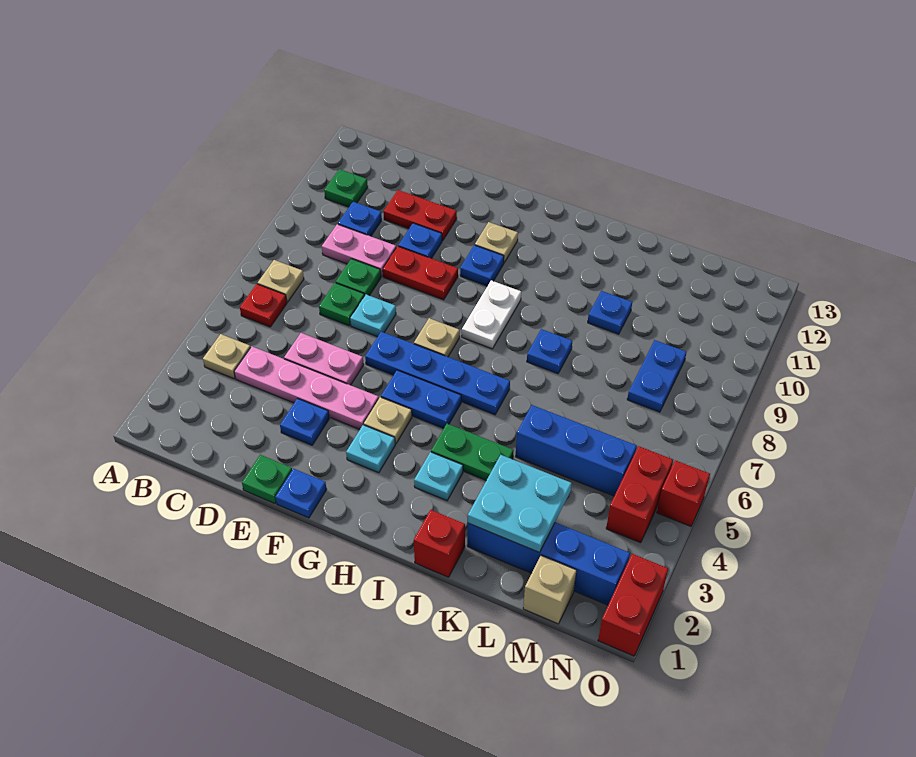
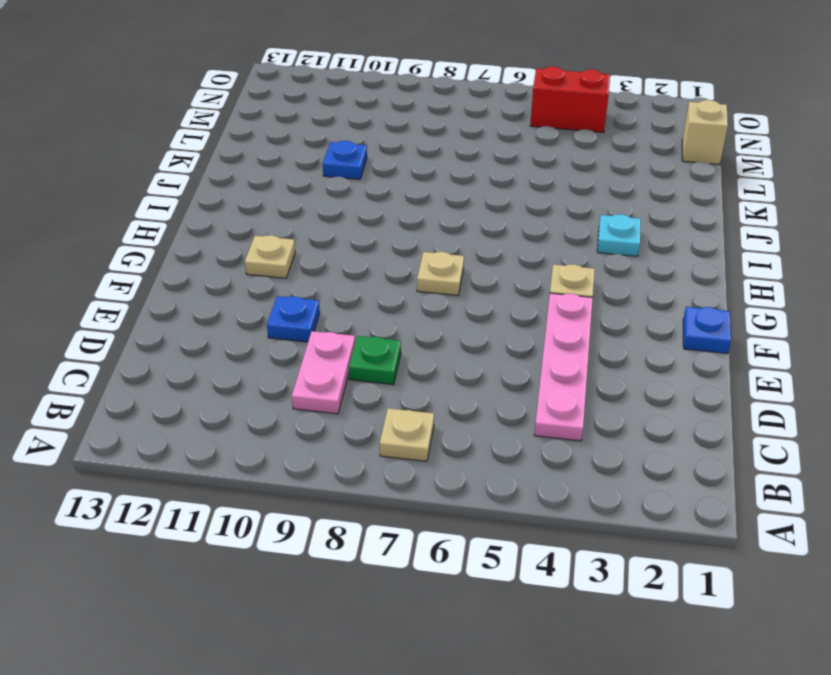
none -> tan plate B4 level 1
none -> red plate B6 level 1
none -> green plate B11 level 1
none -> blue plate C10 level 1

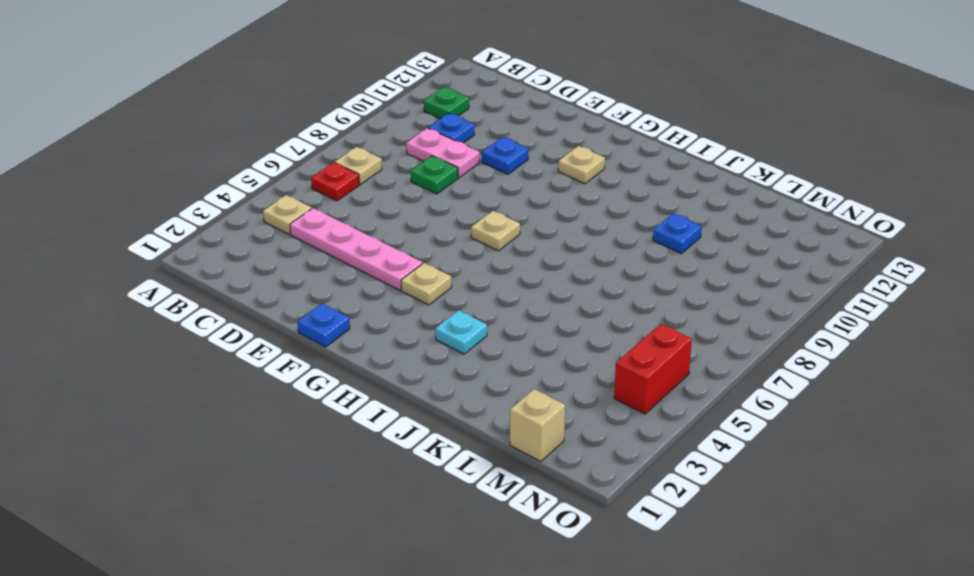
none -> pink plate D5:E5 level 1
none -> green plate D7 level 1
none -> red plate D11:E11 level 1
none -> green plate E1 level 1

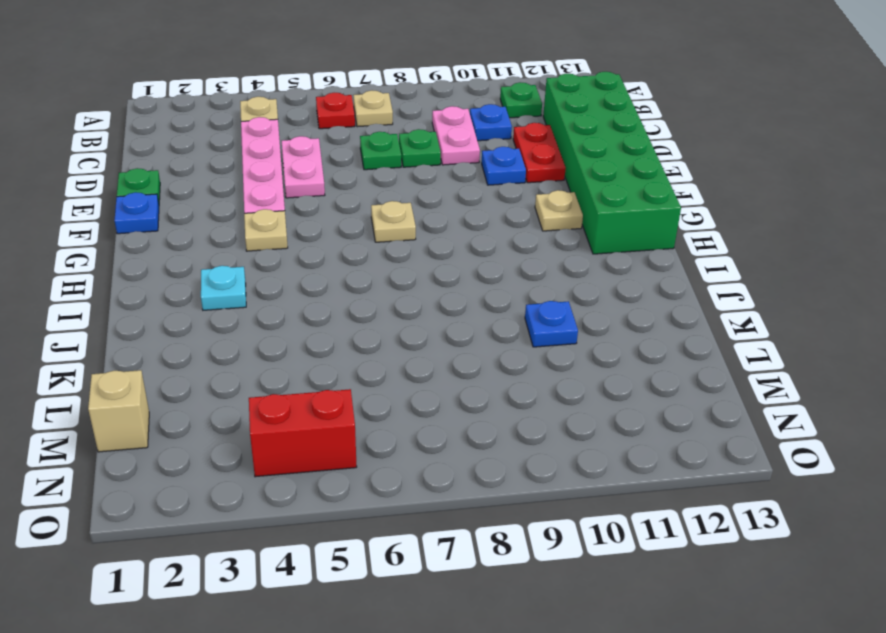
green brick C12:H13 level 1 -> none
none -> blue plate E3 level 1
none -> cyan plate E7 level 1
none -> red plate E9:F9 level 1
none -> blue plate F6:I6 level 1

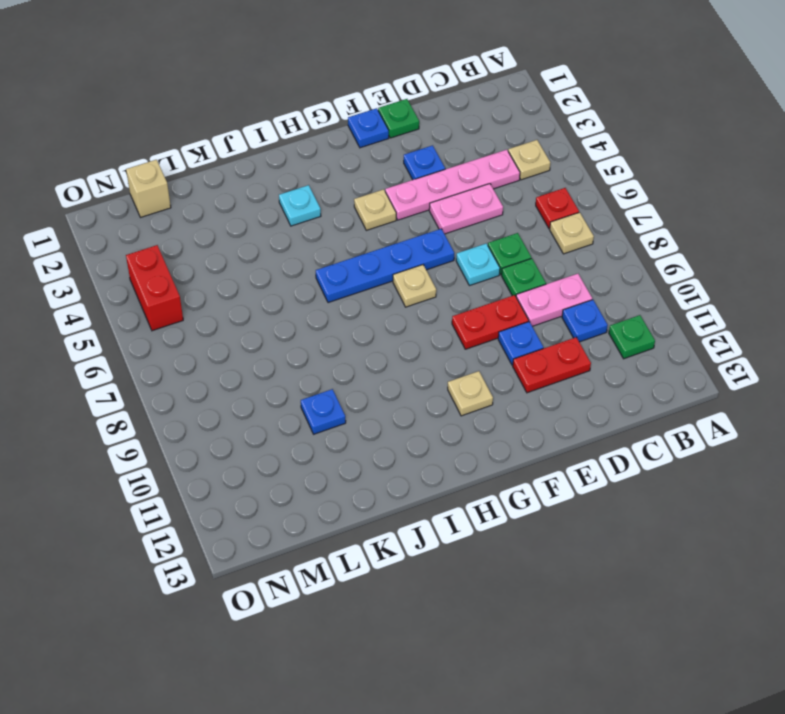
none -> cyan plate G3 level 1
none -> blue plate G5:H5 level 1
none -> blue plate G10 level 1
none -> white plate H8:H9 level 1

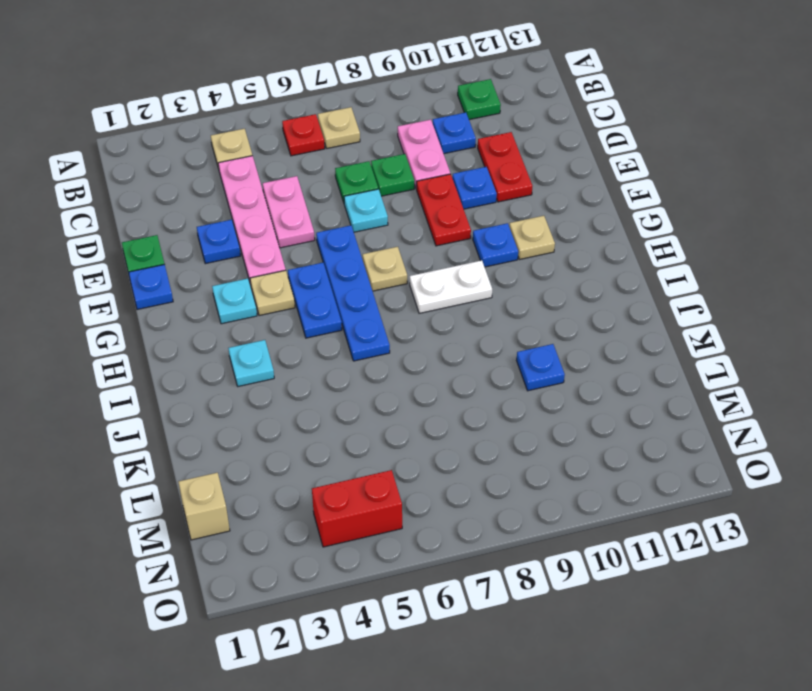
none -> green plate I4:J4 level 1
none -> red brick J1 level 1
none -> blue plate J8 level 1
none -> blue brick K2:N2 level 1

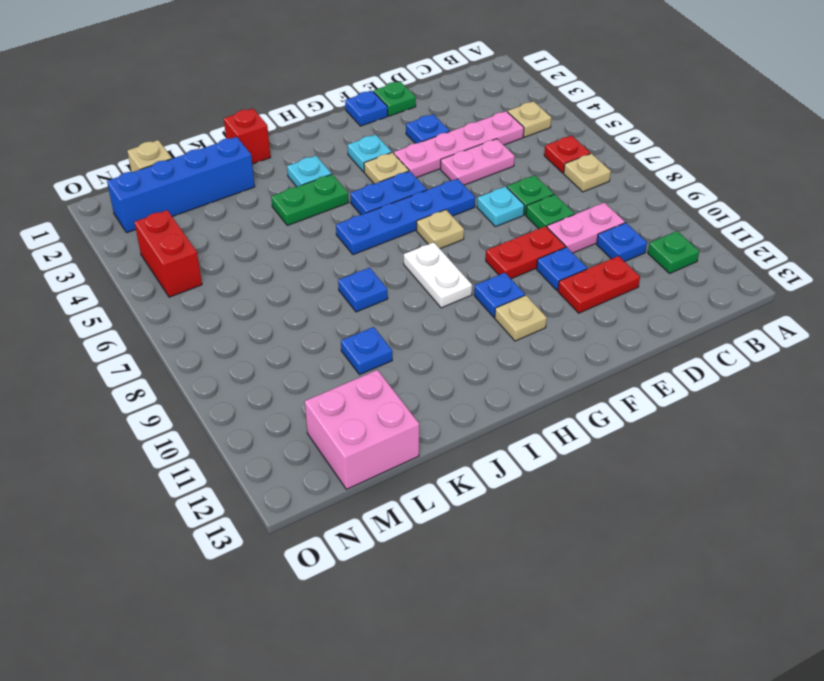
pink brick L12:M13 level 1 -> none
none -> blue brick K5:M5 level 1
none -> blue plate M8:M9 level 1
none -> red brick O1:O2 level 1
none -> red brick O5 level 1

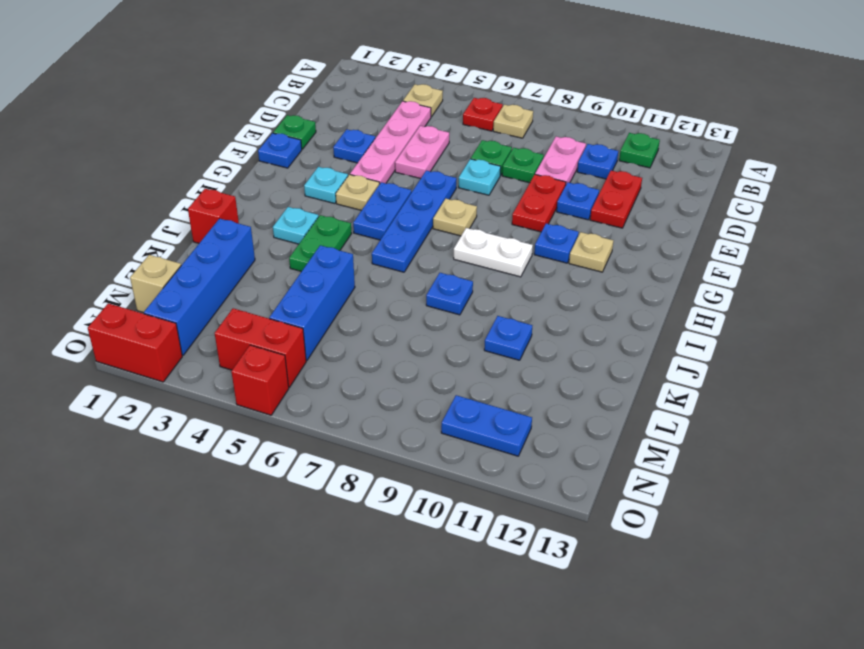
blue plate N10:N11 level 1 -> blue plate M8:M9 level 1
none -> cyan plate K2:L3 level 2

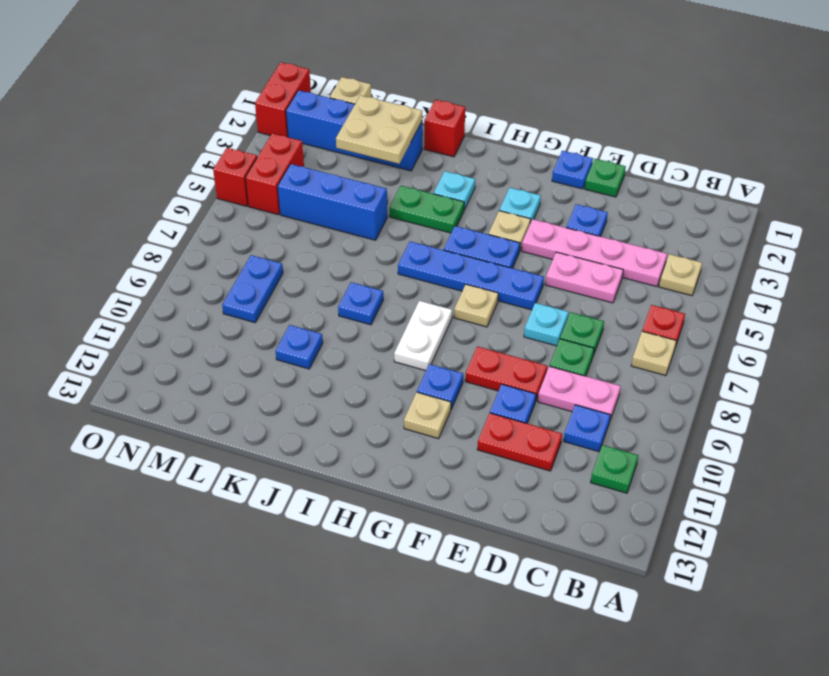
tan plate K2:L3 level 2 -> cyan plate K2:L3 level 2

